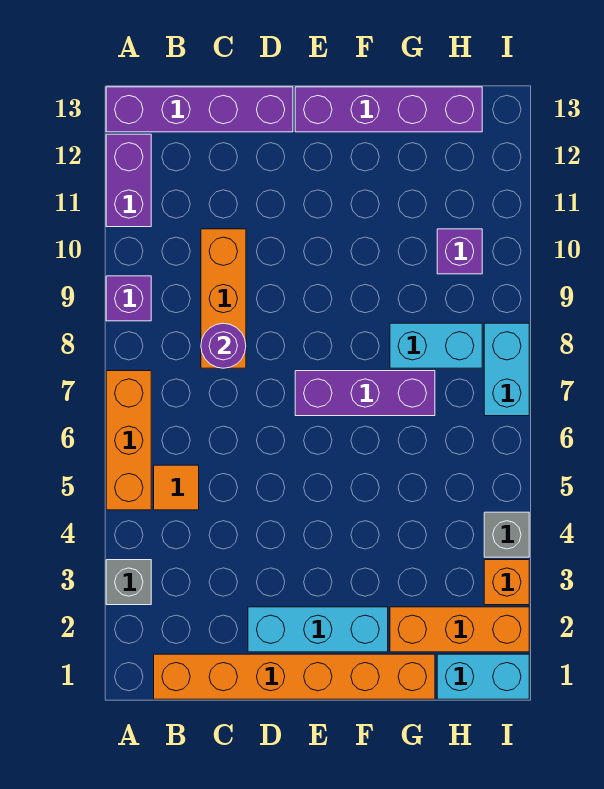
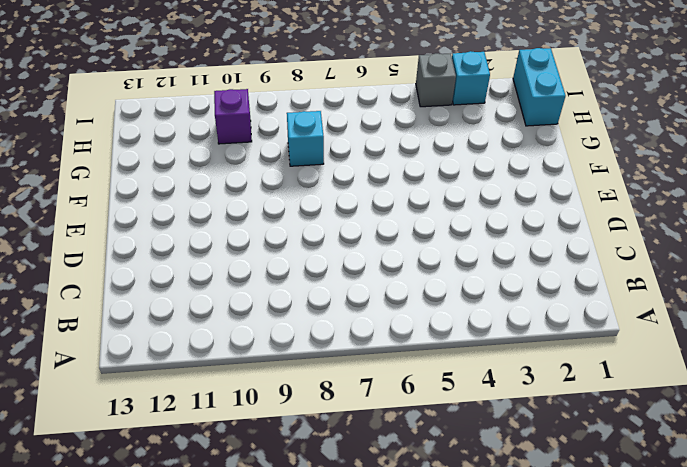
cyan brick G8 level 1 -> cyan brick G8:H8 level 1
cyan brick I3 level 1 -> orange brick I3 level 1
none -> grey brick A3 level 1
none -> orange brick A5:A7 level 1
none -> purple brick A9 level 1

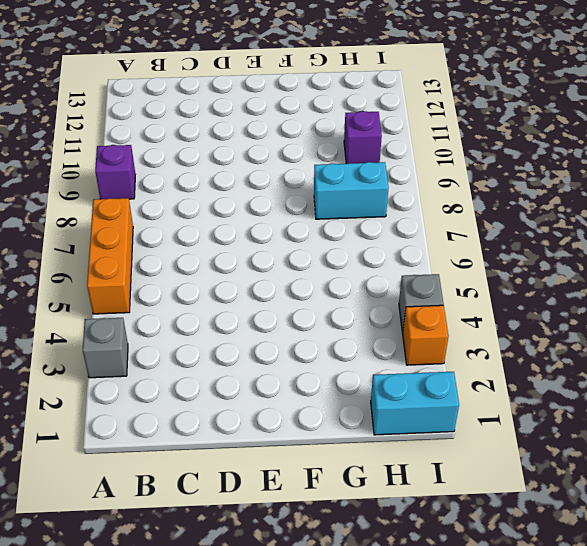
none -> purple brick A11:A12 level 1
none -> purple brick A13:D13 level 1
none -> orange brick B1:G1 level 1

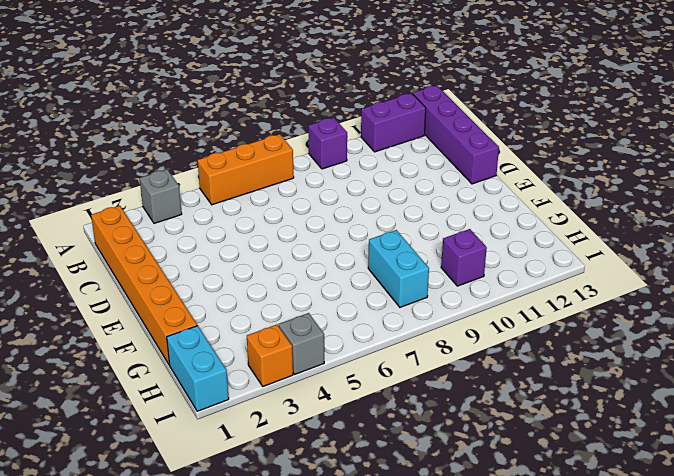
none -> orange tile B5 level 1
none -> orange brick C8:C10 level 1
none -> cyan brick D2:F2 level 1

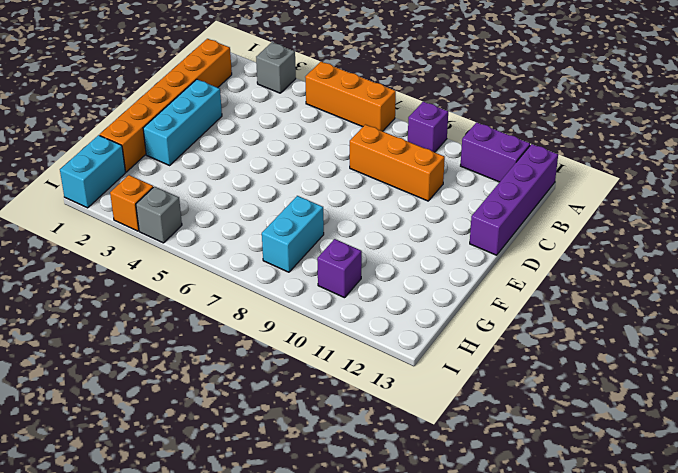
none -> orange tile B5 level 1
none -> purple brick E7:G7 level 1
none -> purple brick E13:H13 level 1

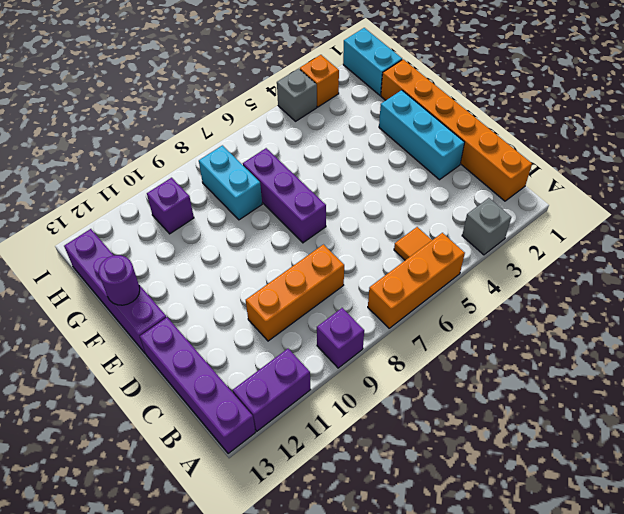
purple round brick F13 level 2 -> purple round brick C8 level 2
none -> orange brick G2:I2 level 1
none -> cyan brick I7:I8 level 1

